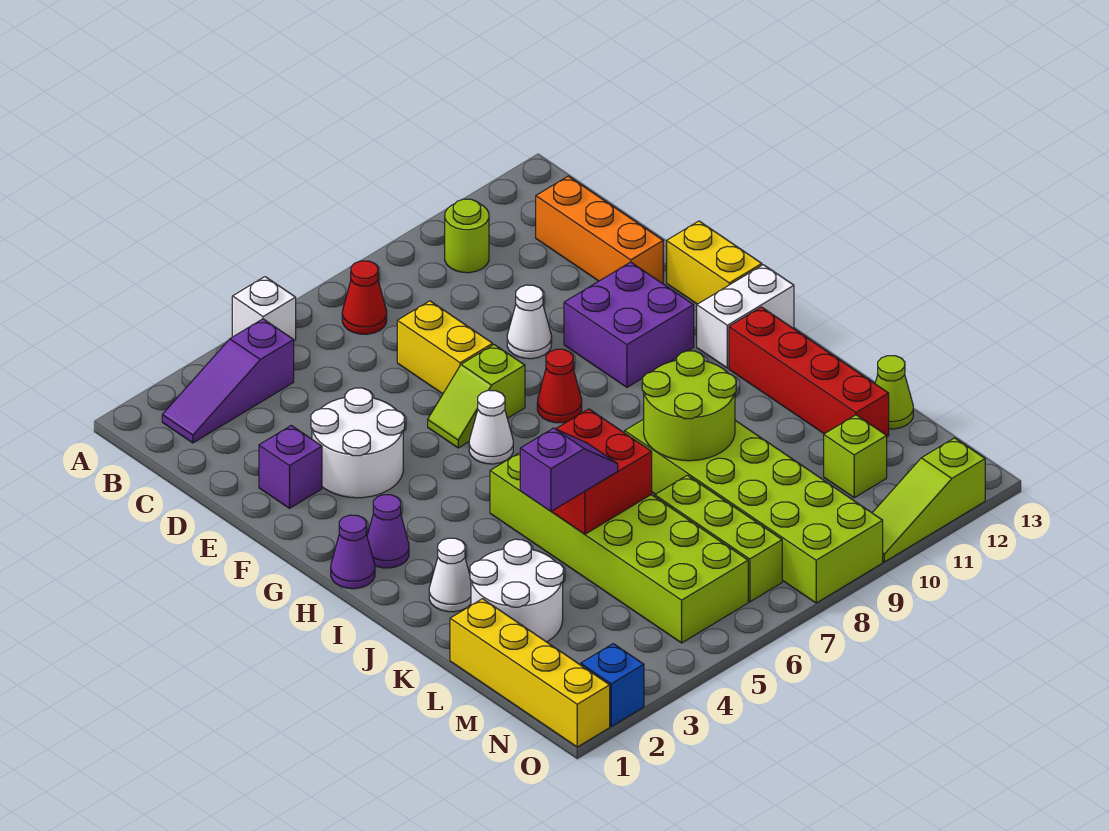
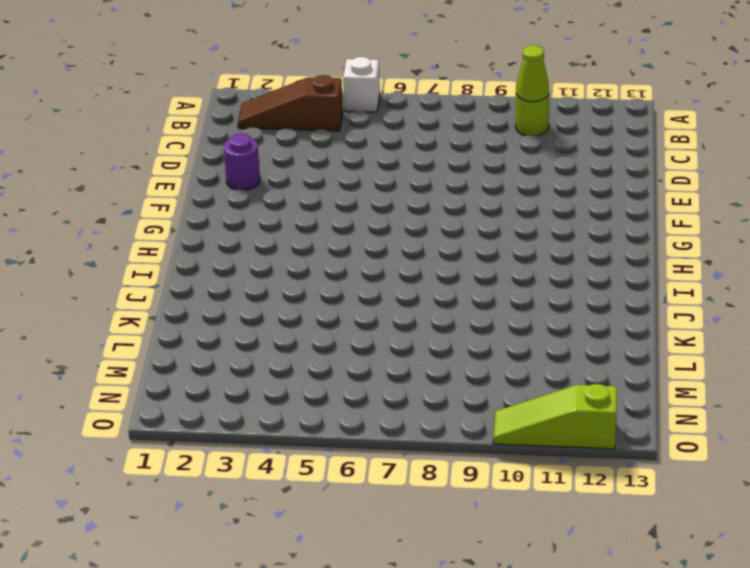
brown slope B2:B4 level 1 top 4 -> purple slope B2:B4 level 1 top 4
lime cone B10 level 2 -> lime cone L13 level 1
purple round brick E2 level 1 -> purple brick E2 level 1
none -> red cone B7 level 1
none -> orange brick C12:E12 level 1
none -> yellow brick D7:E7 level 1
none -> white round brick E3:F4 level 1

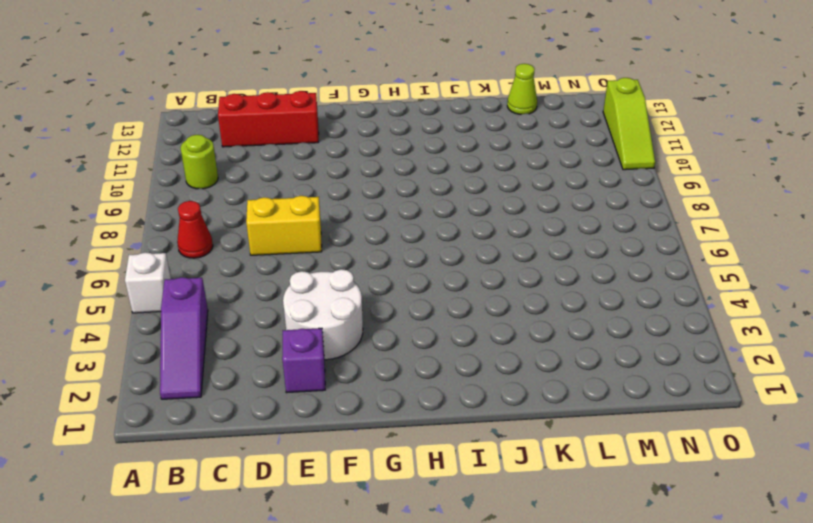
red brick C12:E12 level 1 -> orange brick C12:E12 level 1
none -> white cone E9 level 1
none -> lime slope F6:F7 level 1 top 7
none -> purple brick F10:G11 level 1
none -> yellow brick F13:G13 level 1

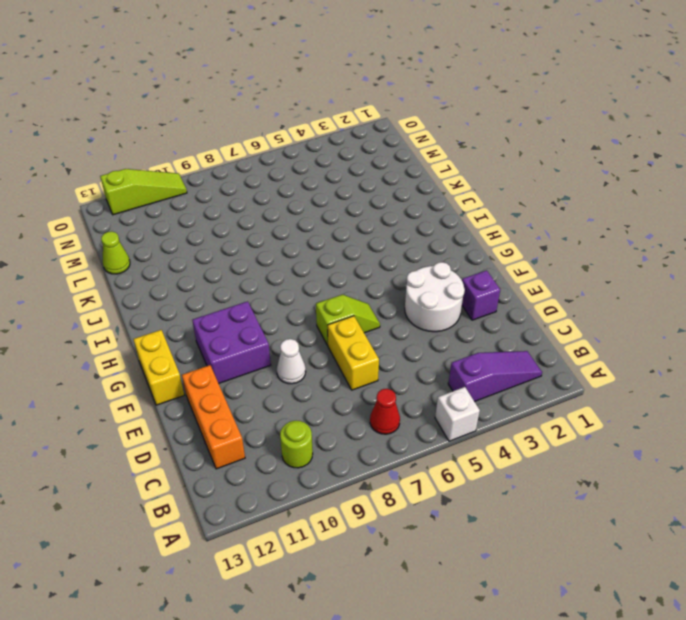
none -> white cone G6 level 1
none -> red cone G8 level 1
none -> purple cone H1 level 1
none -> purple cone H2 level 1

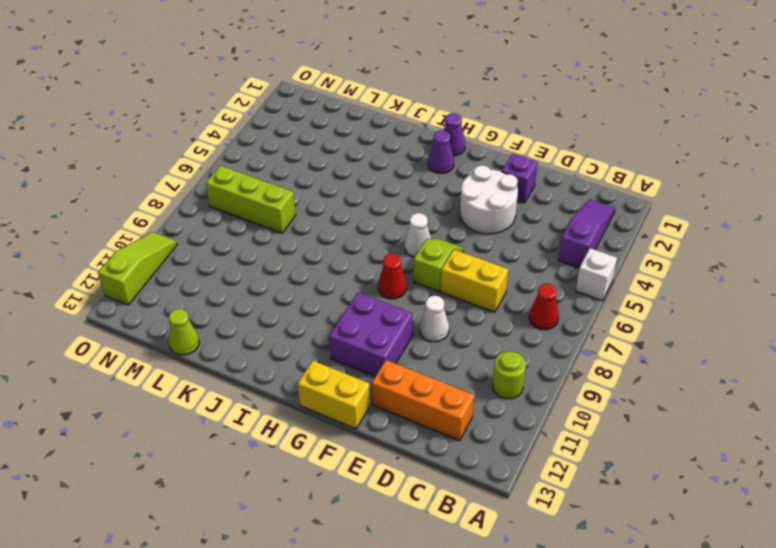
none -> white brick H12:H13 level 1
none -> lime brick I5:N6 level 1
none -> red brick I12:L12 level 1
none -> white cone J2 level 1

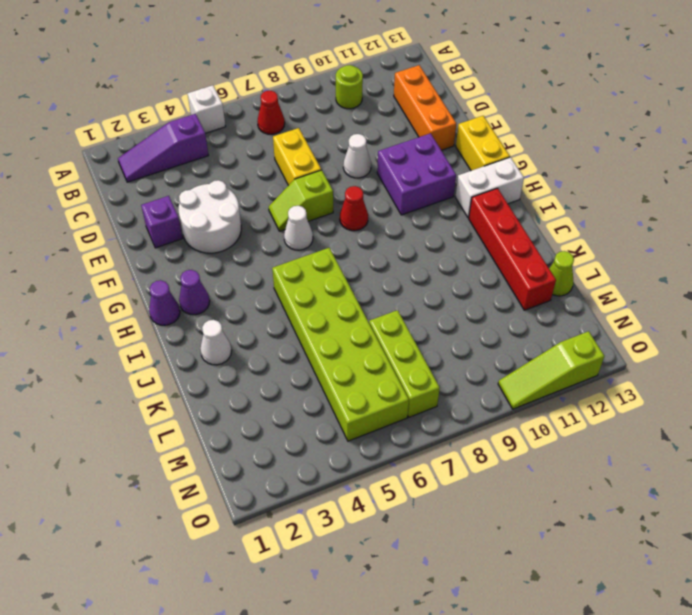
none -> lime brick J8:O9 level 1
none -> white round brick K2:L3 level 1
none -> yellow brick L1:O1 level 1
none -> lime brick M11 level 1

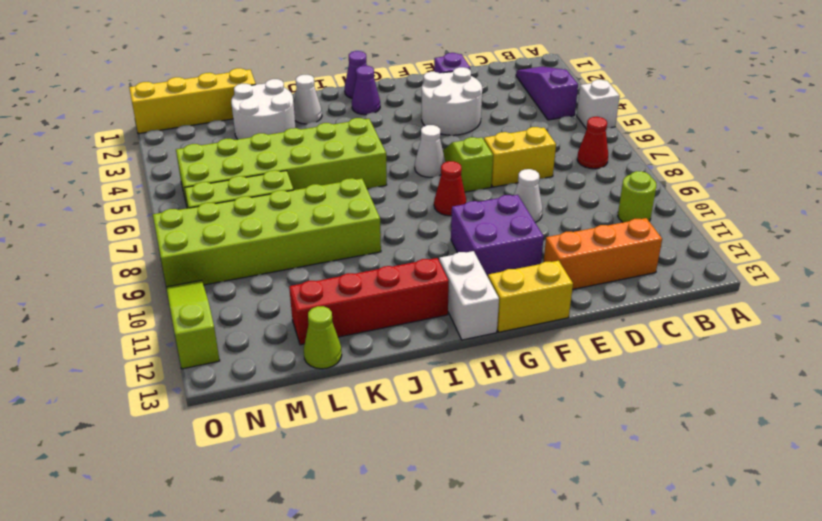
none -> lime brick M11 level 1
none -> blue brick O2 level 1
none -> red brick J5:K6 level 2
none -> lime round brick J8:K9 level 2

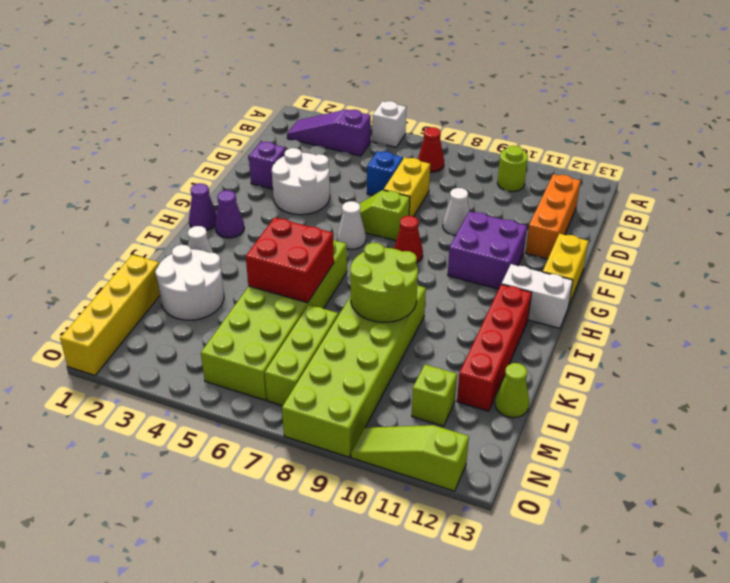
blue brick D6 level 1 -> blue brick O2 level 1
none -> purple slope K4:K5 level 3 top 4

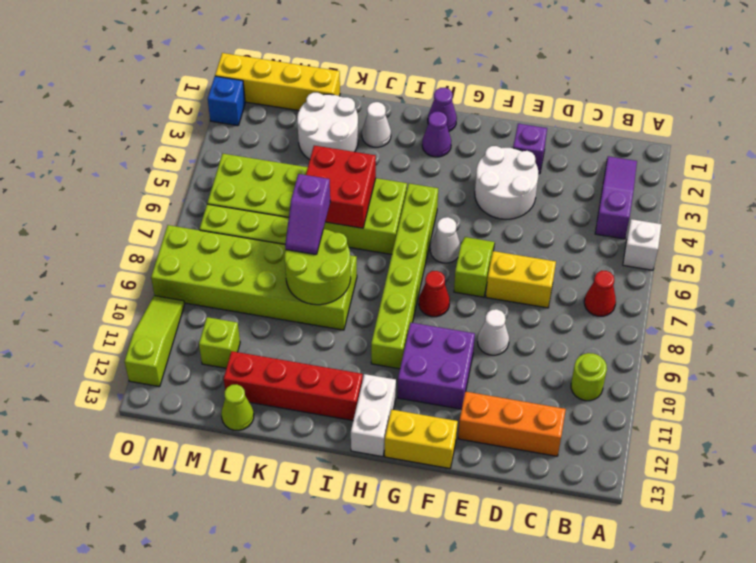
lime brick H5:H10 level 1 -> none
purple slope K7:K8 level 3 top 7 -> purple slope K4:K5 level 3 top 4

